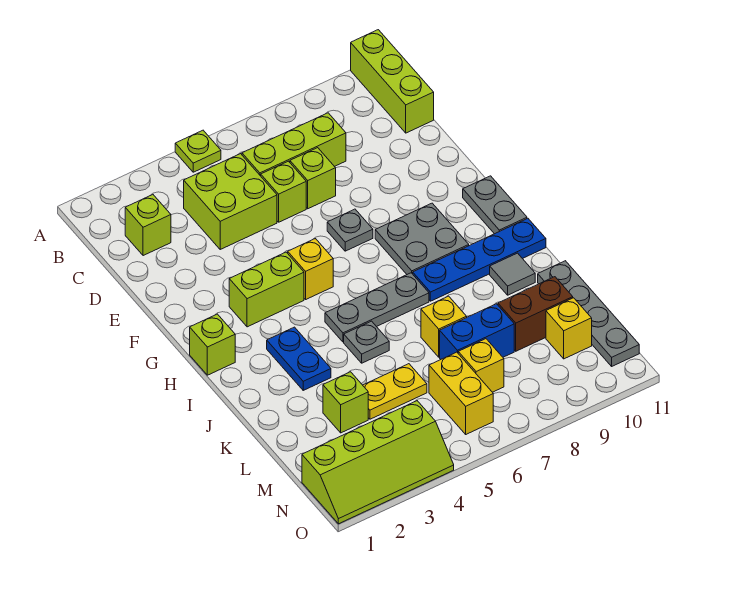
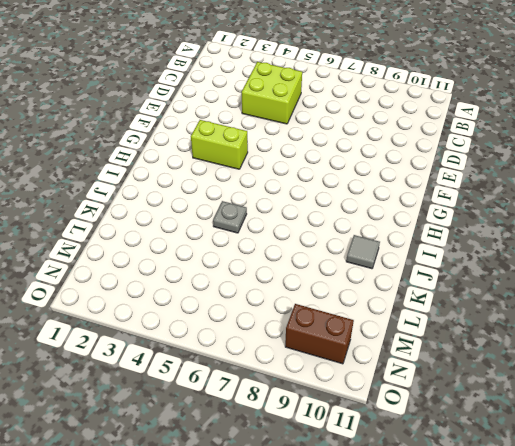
brown brick N9:N10 level 1 -> brown brick L9:L10 level 1
none -> lime plate A5 level 1
none -> lime brick A11:C11 level 1
none -> lime brick C2 level 1

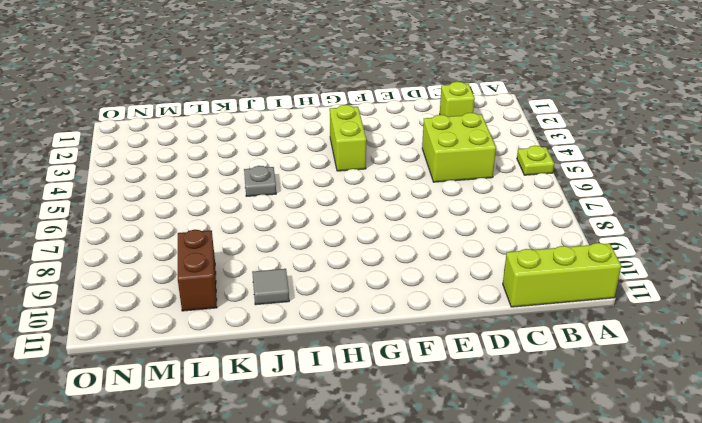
none -> lime brick C6:C8 level 1
none -> lime brick D6 level 1
none -> lime brick D7 level 1

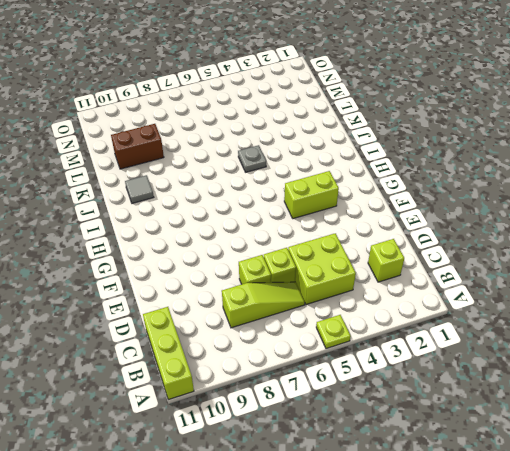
lime slope C6:C8 level 1 top 8 -> lime brick C6:C8 level 1
none -> grey plate F7 level 1
none -> yellow brick G5 level 1
none -> grey plate G8:H9 level 1

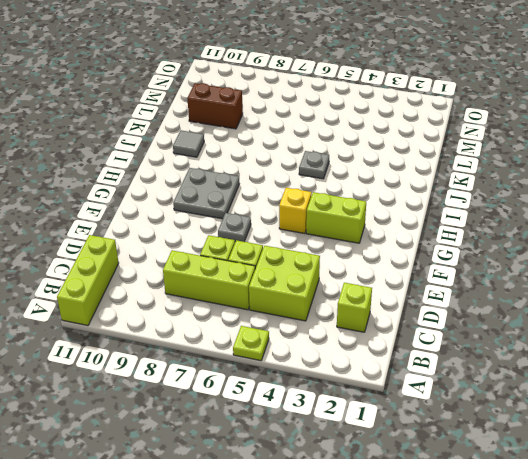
none -> grey plate G11:H11 level 1
none -> lime brick H1 level 1
none -> blue plate I3:J3 level 1

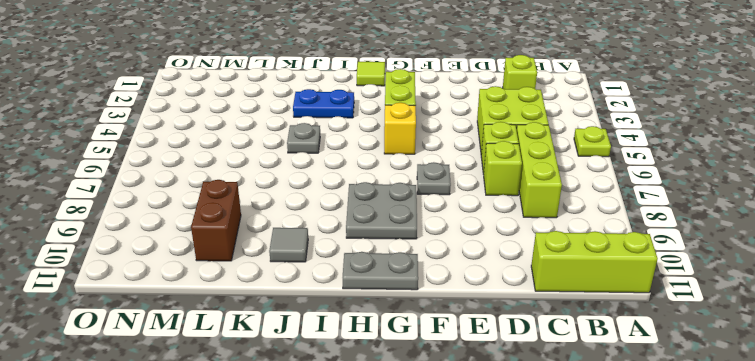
lime tile H1 level 1 -> lime brick H1 level 1
none -> grey plate I5:I7 level 1
none -> blue plate I8:I11 level 1
none -> yellow brick K7 level 1

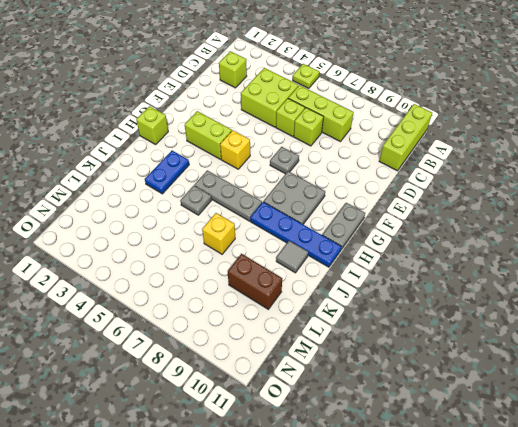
none -> grey plate K11:N11 level 1
none -> lime brick L3 level 1
none -> yellow plate L4:L5 level 1

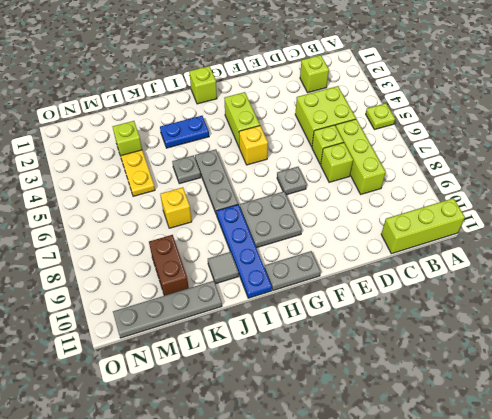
none -> blue brick L7:L8 level 1
none -> yellow brick M6:N6 level 1
none -> yellow brick M7 level 1

